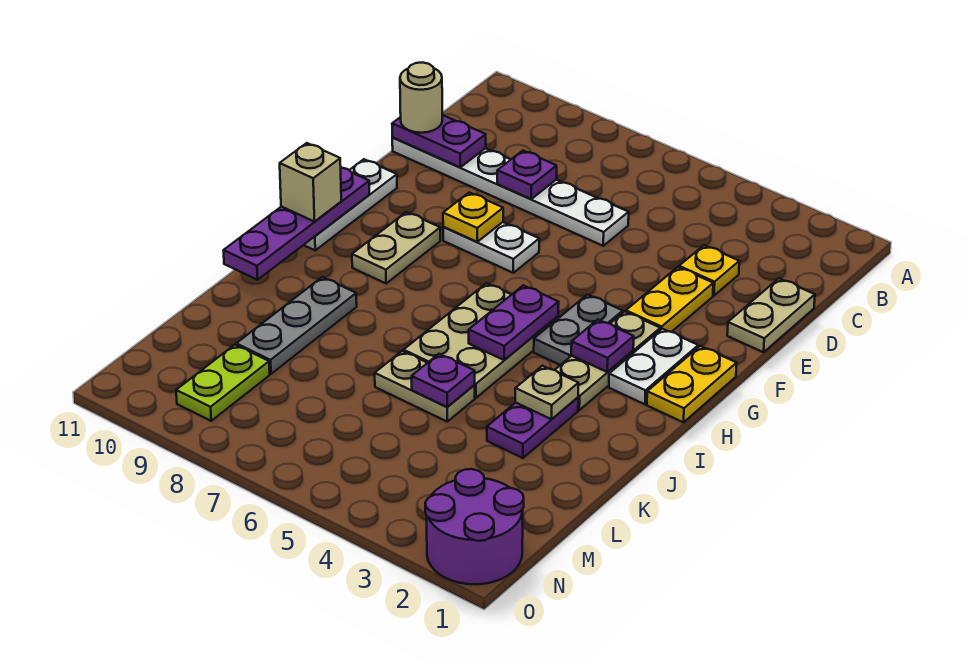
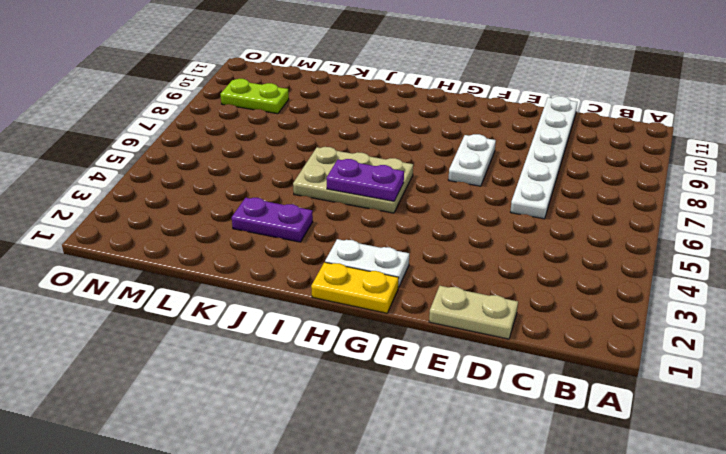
none -> yellow plate D3 level 1
none -> yellow plate E3:F3 level 1
none -> white plate F11:H11 level 1

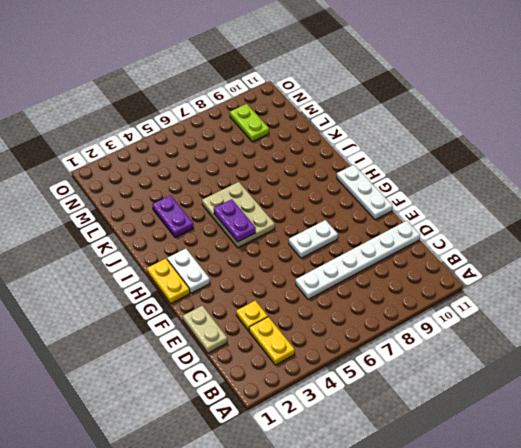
yellow plate B3:C3 level 1 -> yellow plate E3:F3 level 1
none -> tan plate G3:I3 level 1
none -> grey plate G4:H4 level 1
none -> tan plate G9:H9 level 1

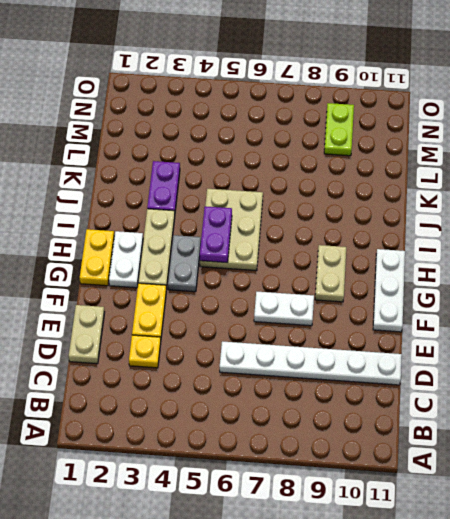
none -> grey plate J9:L9 level 1
none -> tan plate K5:K6 level 1
none -> purple round brick N1:O2 level 1

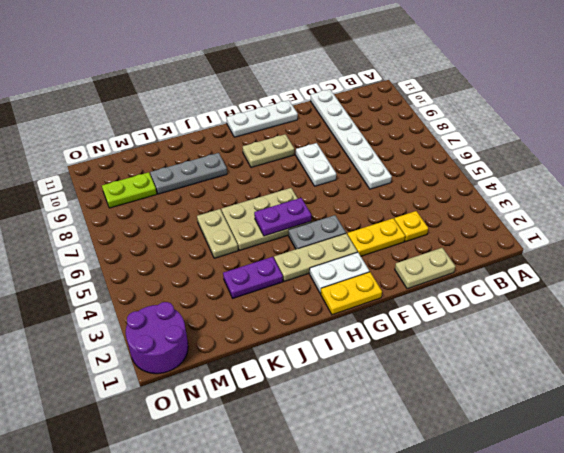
none -> purple plate D8 level 2
none -> purple plate D10:D11 level 2
none -> yellow plate F8 level 2

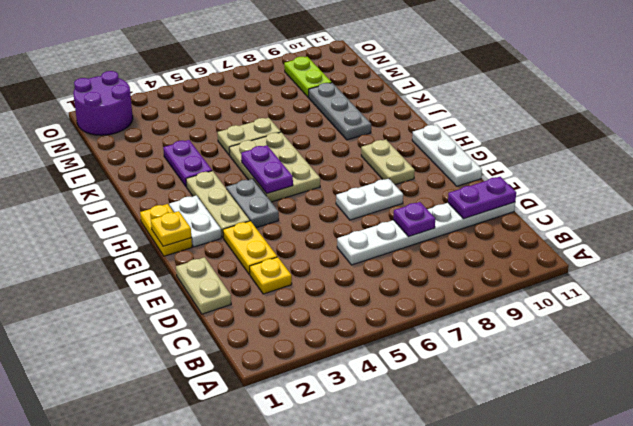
yellow plate G1 level 2 -> yellow plate F8 level 2
none -> purple plate G11:J11 level 2
none -> purple plate H3 level 2
none -> tan plate J3 level 2

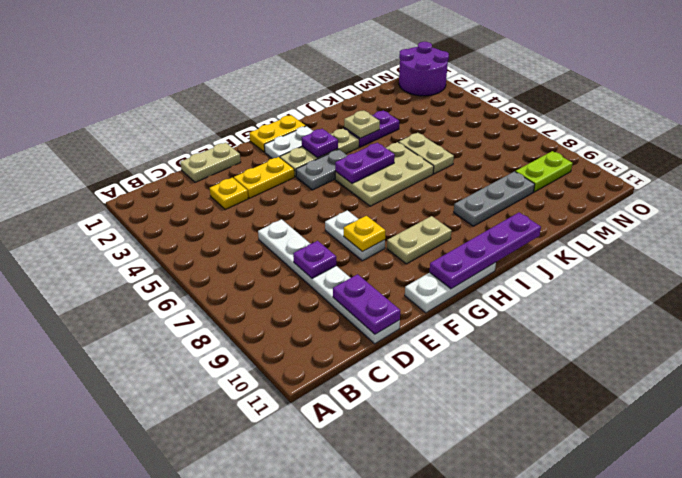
none -> purple plate K5 level 2
none -> tan round brick D11 level 3
none -> tan brick H11 level 3

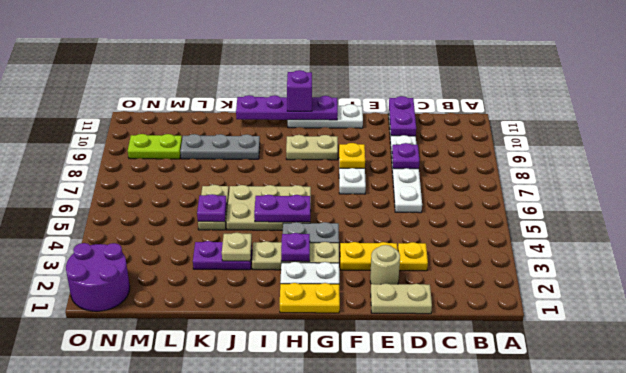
tan round brick E2 level 1 -> tan round brick D11 level 3
purple brick H11 level 3 -> tan brick H11 level 3

